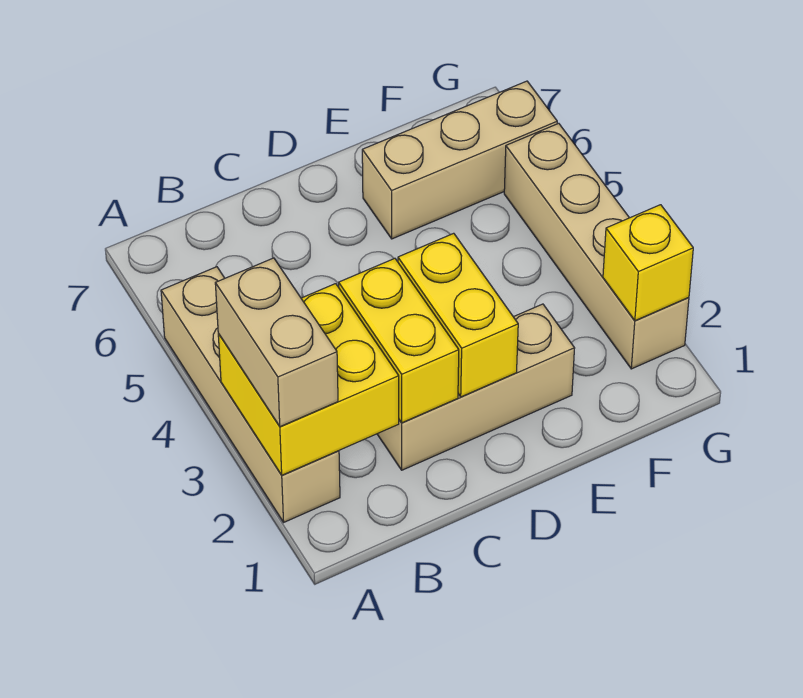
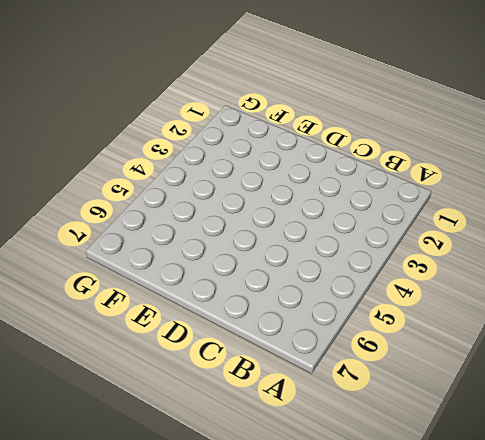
none -> tan brick A2:A5 level 1
none -> tan brick C2:E2 level 1

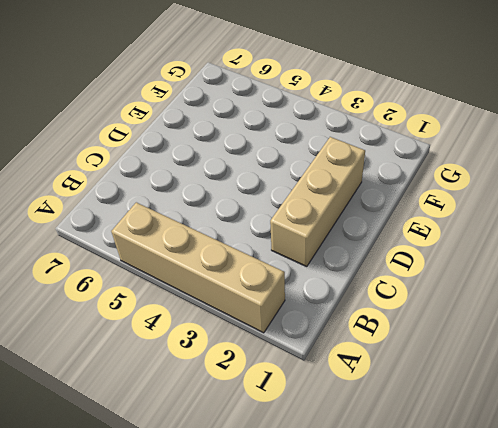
none -> tan brick E6:G6 level 1
none -> tan brick G2:G5 level 1

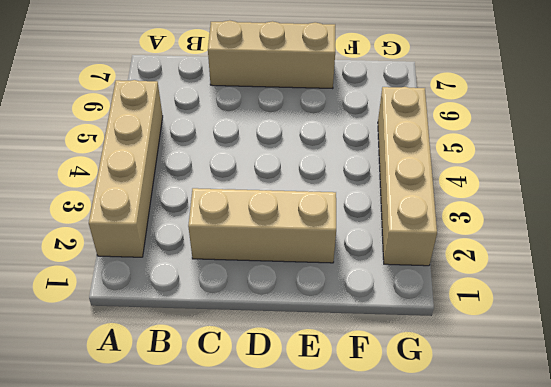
tan brick C7:E7 level 1 -> tan brick E6:G6 level 1
none -> yellow brick A2:B3 level 2
none -> yellow brick C2:C3 level 2

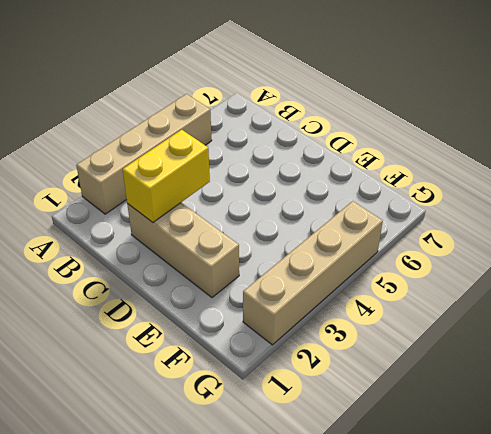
none -> tan brick E6:G6 level 1
none -> yellow brick A2:B3 level 2

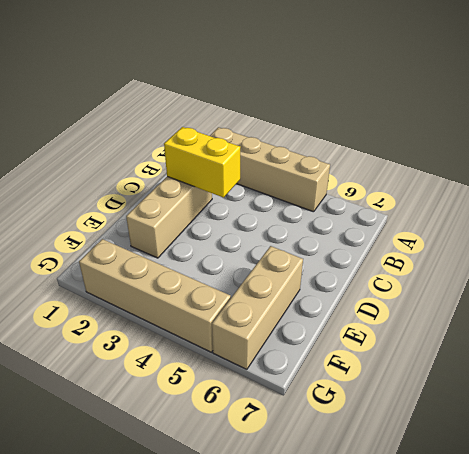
none -> yellow brick A2:B3 level 2
none -> yellow brick D2:D3 level 2

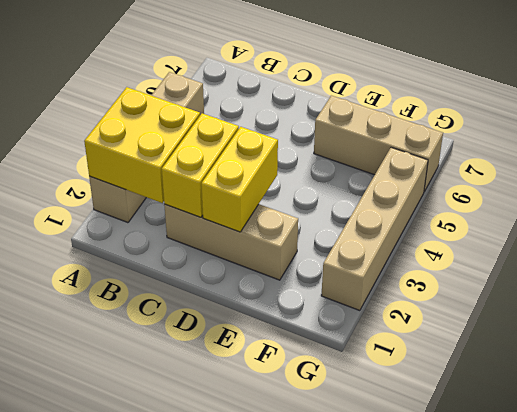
none -> yellow brick G2 level 2
none -> tan brick A2:A3 level 3

